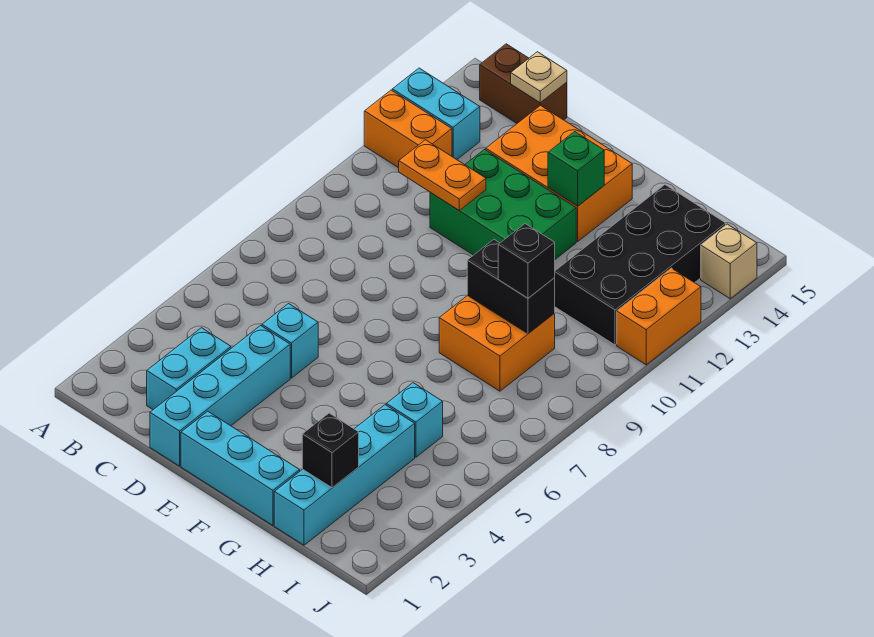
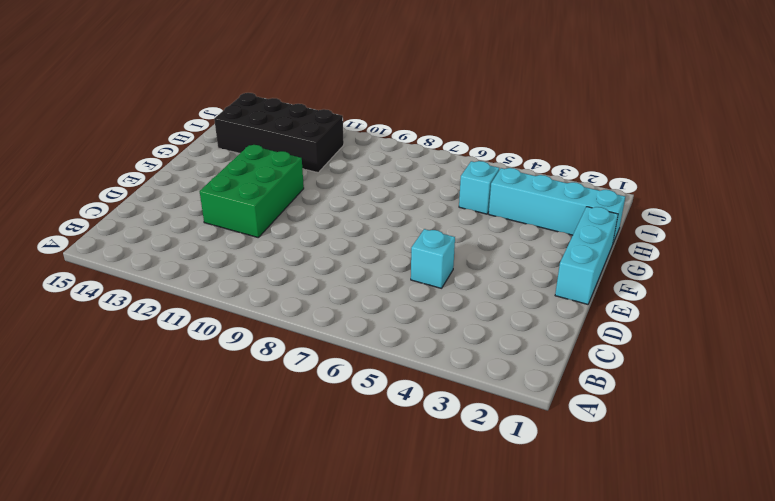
none -> orange brick A12:B12 level 1
none -> cyan brick A13:B13 level 1
none -> brown brick B15:C15 level 1

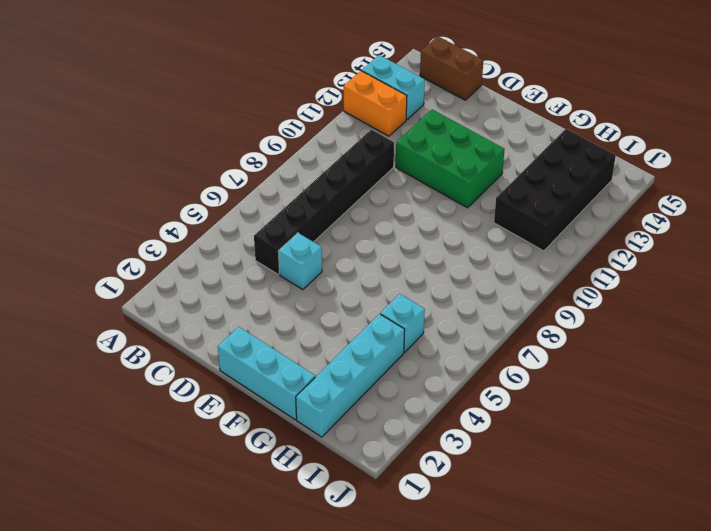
black brick C5:C10 level 1 -> none
none -> cyan brick C2:C3 level 1
none -> cyan brick D1:D4 level 1
none -> orange brick D13:F14 level 1

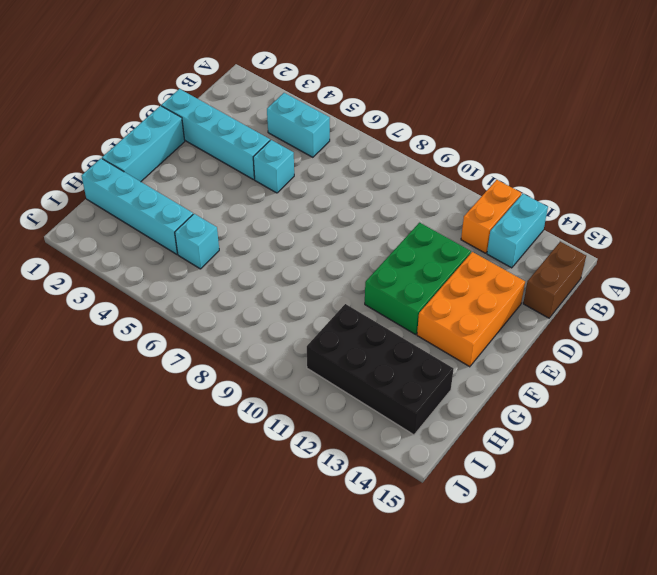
cyan brick B4:B5 level 1 -> cyan brick C2:C3 level 1
none -> orange brick G8:H9 level 1
none -> orange brick J11:J12 level 1
none -> tan brick J14 level 1

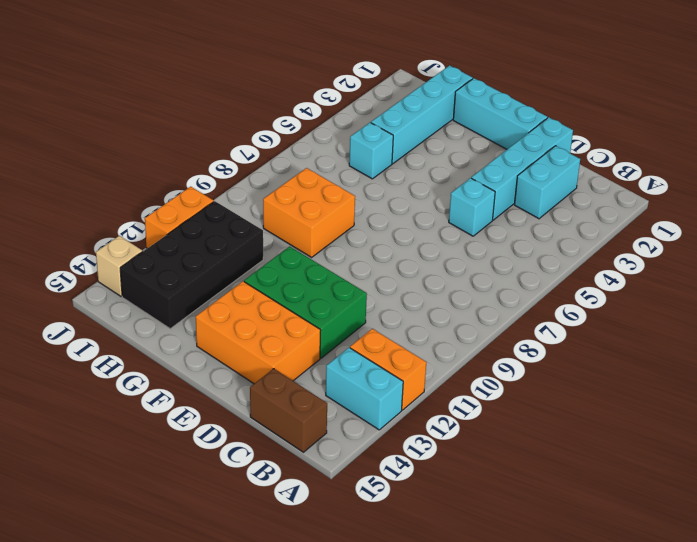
none -> orange plate C11:D11 level 2
none -> tan plate C15 level 2
none -> green brick F13 level 2

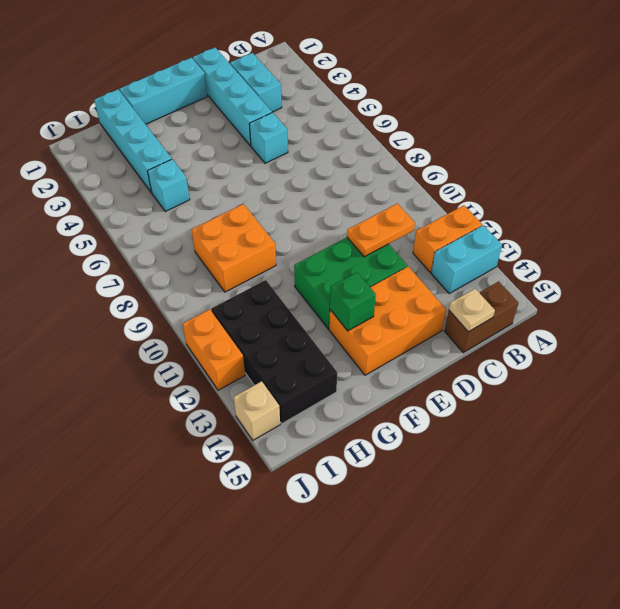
none -> black brick G9:H9 level 2
none -> black brick H2 level 2
none -> black brick H9 level 3

